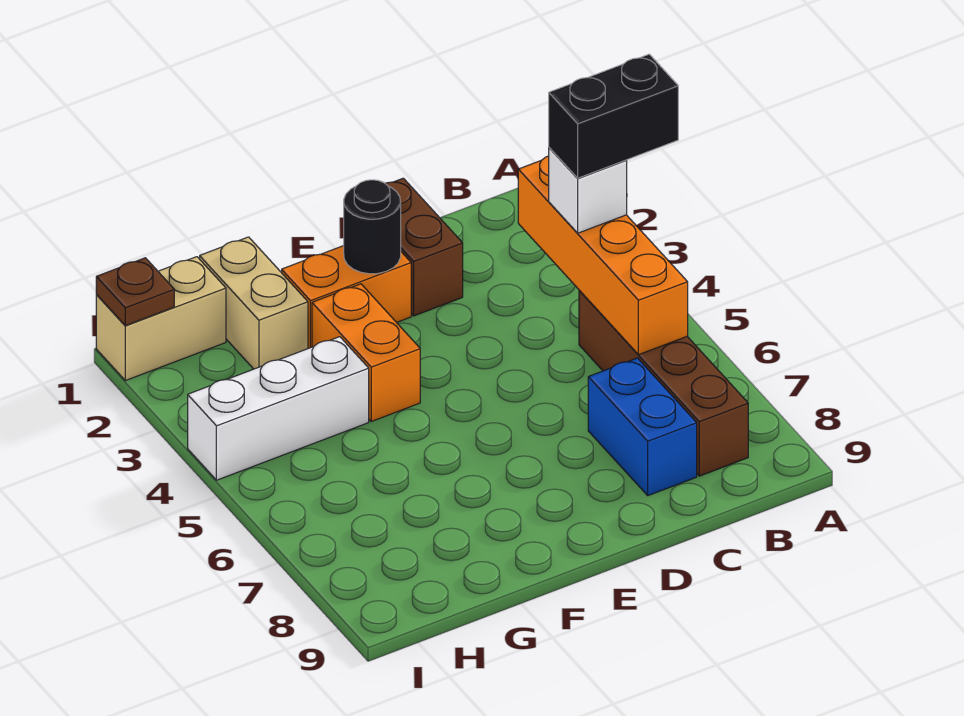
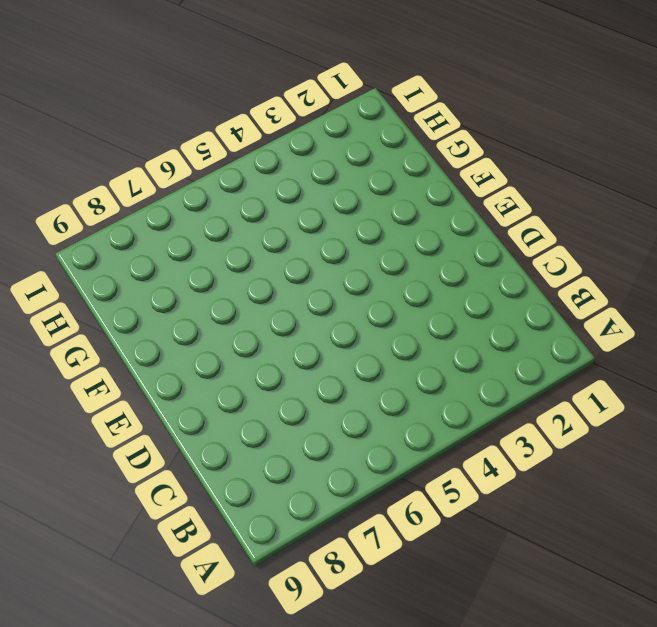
none -> brown brick B5:B8 level 1
none -> blue brick C7:C8 level 1
none -> brown brick D1:D2 level 1

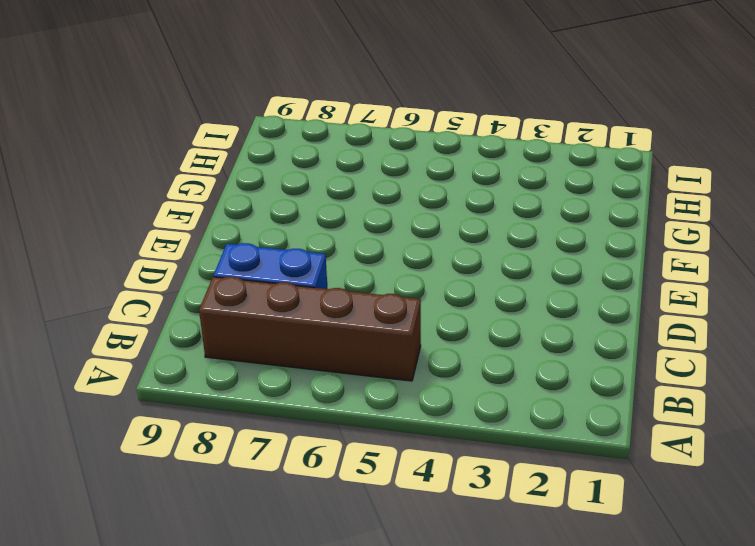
none -> brown brick D1:D2 level 1
none -> orange brick E2:F2 level 1
none -> orange brick F3:F4 level 1

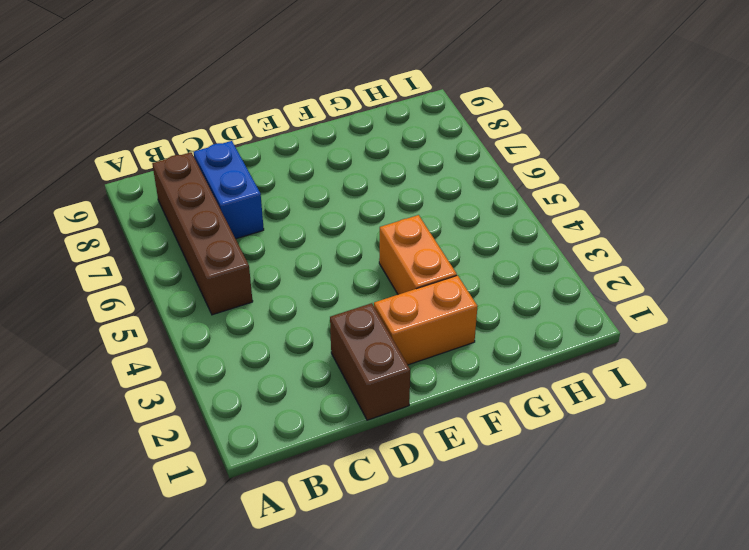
none -> tan brick G1:G2 level 1
none -> white brick G4:I4 level 1
none -> tan brick H1:I1 level 1

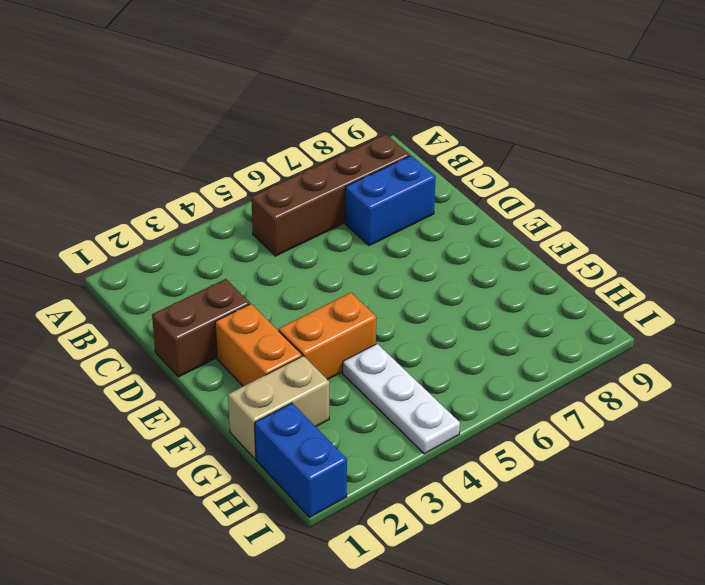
white plate G4:I4 level 1 -> white brick G4:I4 level 1
blue brick H1:I1 level 1 -> tan brick H1:I1 level 1
none -> orange brick B3:B6 level 2
none -> black round brick E2 level 2
none -> brown plate I1 level 2

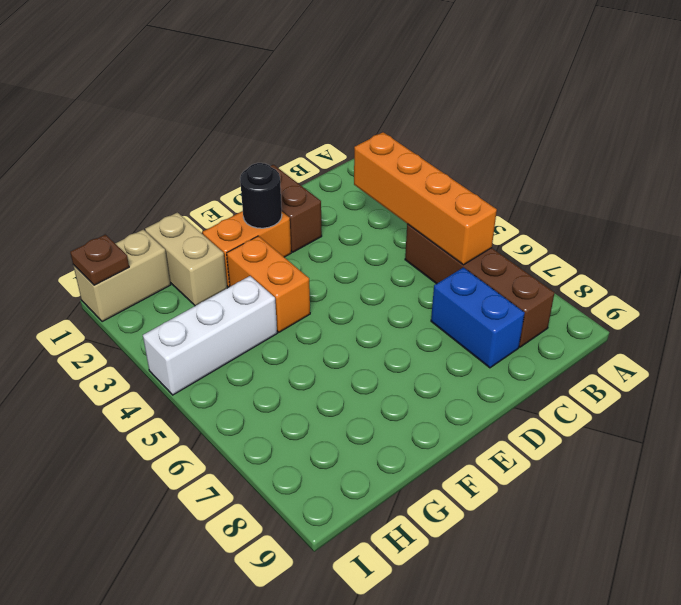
none -> white brick B4 level 3
none -> black brick A4:B4 level 4

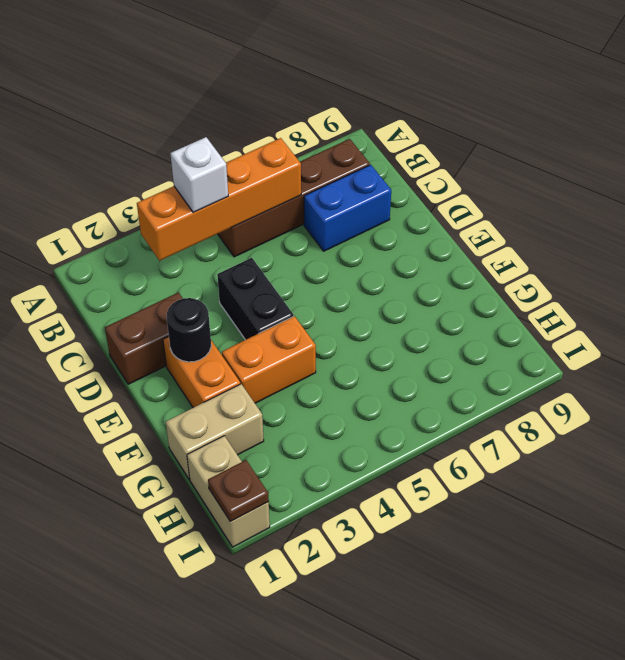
black brick D4:E4 level 1 -> black brick A4:B4 level 4
none -> white brick G4:I4 level 1

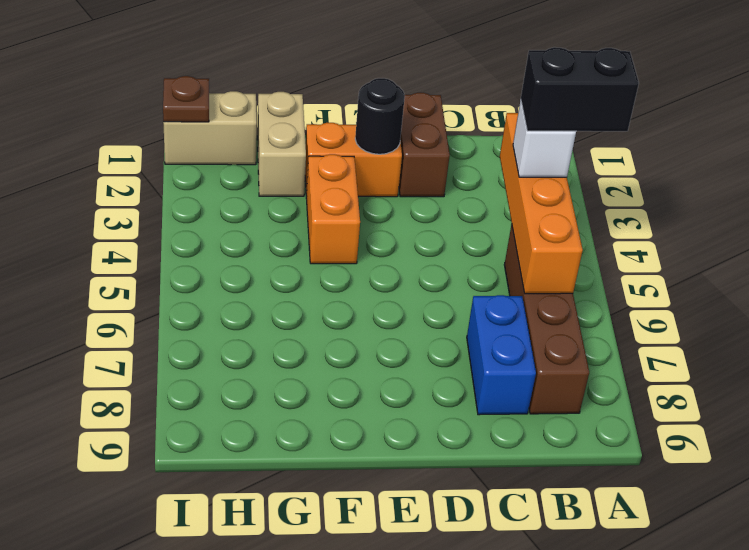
none -> white brick G4:I4 level 1

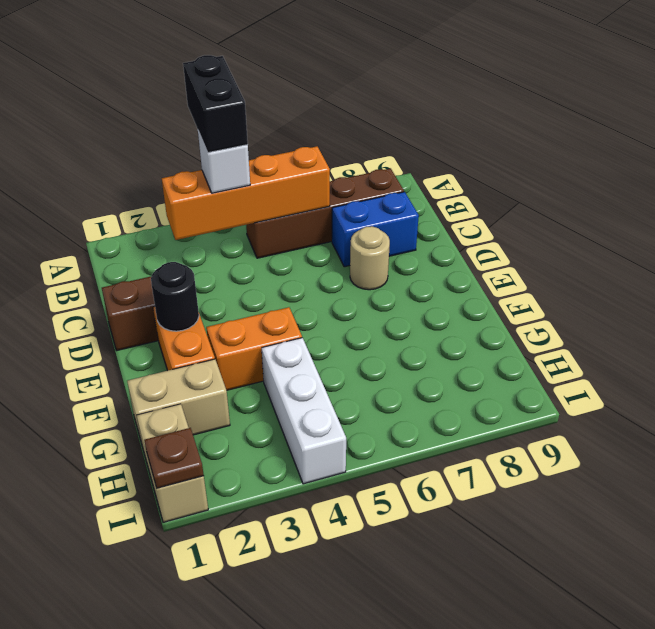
tan round brick D7 level 1 -> none

